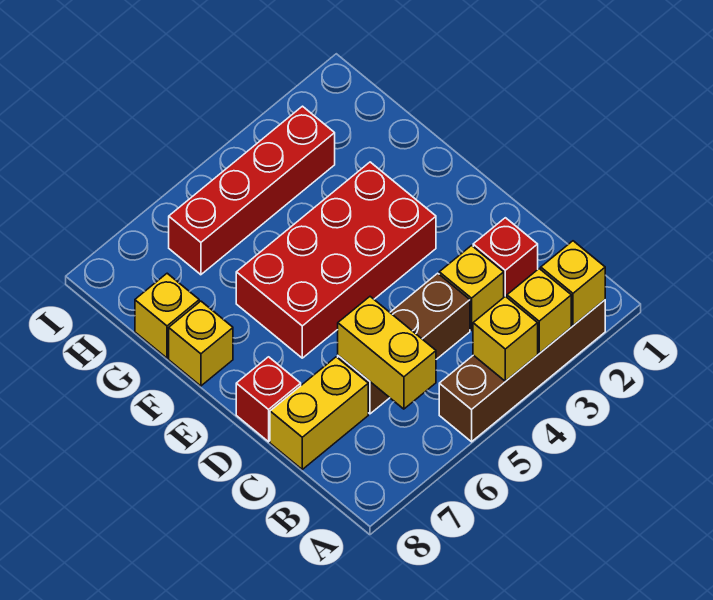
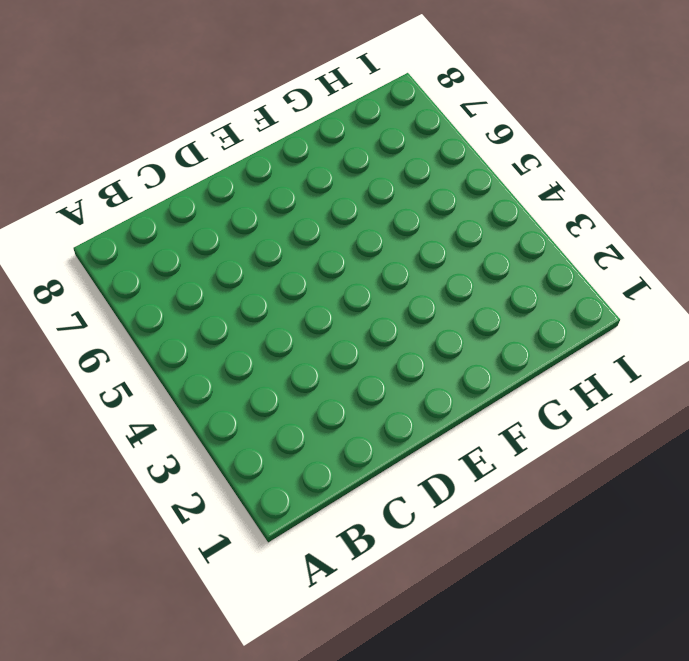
none -> brown brick A2:A5 level 1
none -> red brick C2 level 1
none -> yellow brick C3 level 1

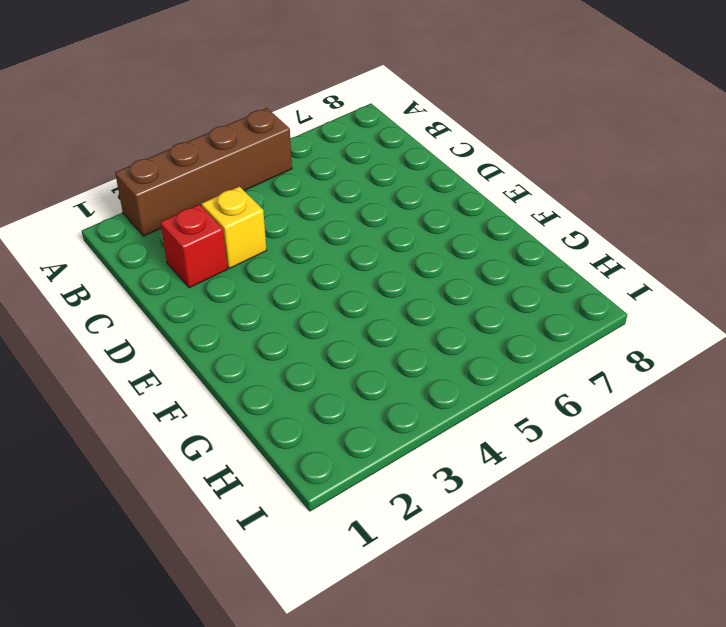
none -> brown brick C4:C6 level 1
none -> yellow brick C7:C8 level 1
none -> red brick D8 level 1

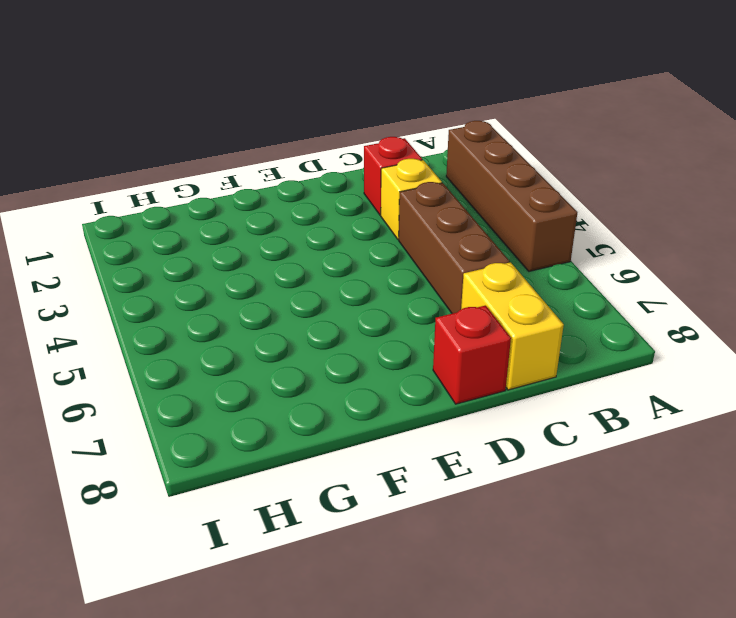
none -> red brick E3:F6 level 1
none -> yellow brick F8 level 1
none -> yellow brick G8 level 1

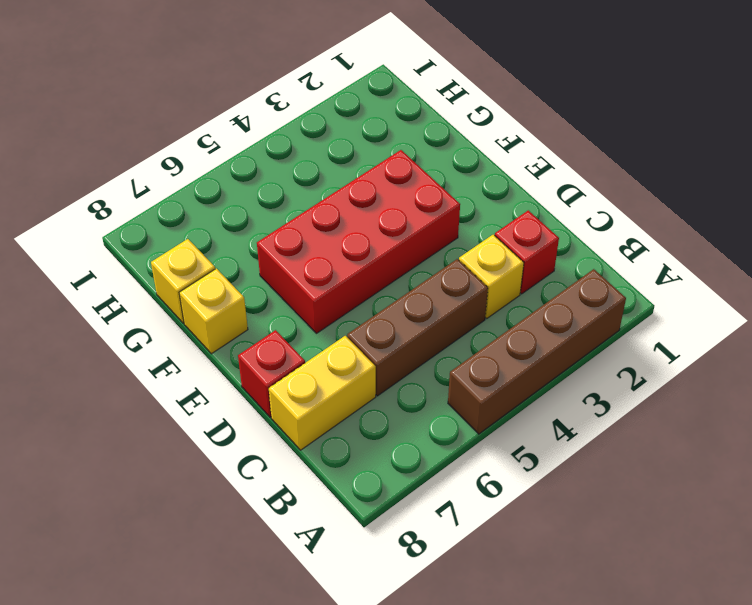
none -> red brick H3:H6 level 1
none -> yellow brick A2 level 2
none -> yellow brick A3 level 2

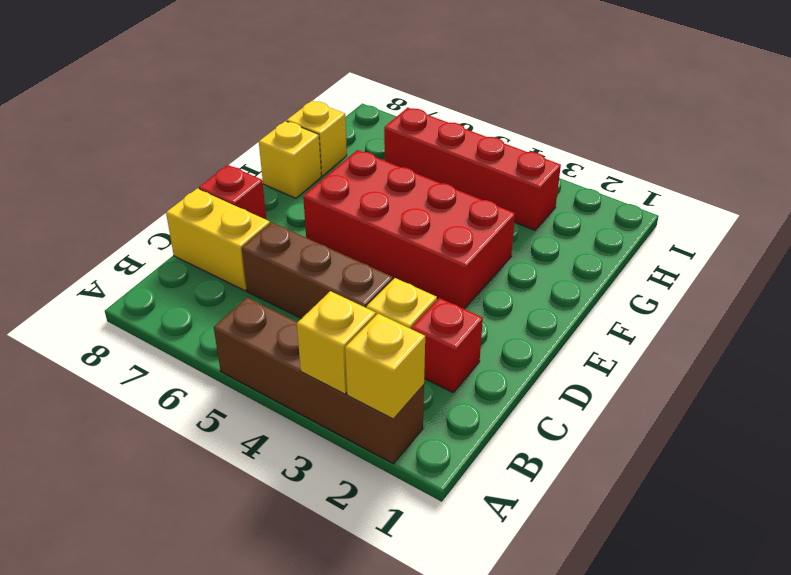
none -> yellow brick A4 level 2
none -> yellow brick B6:C6 level 2

